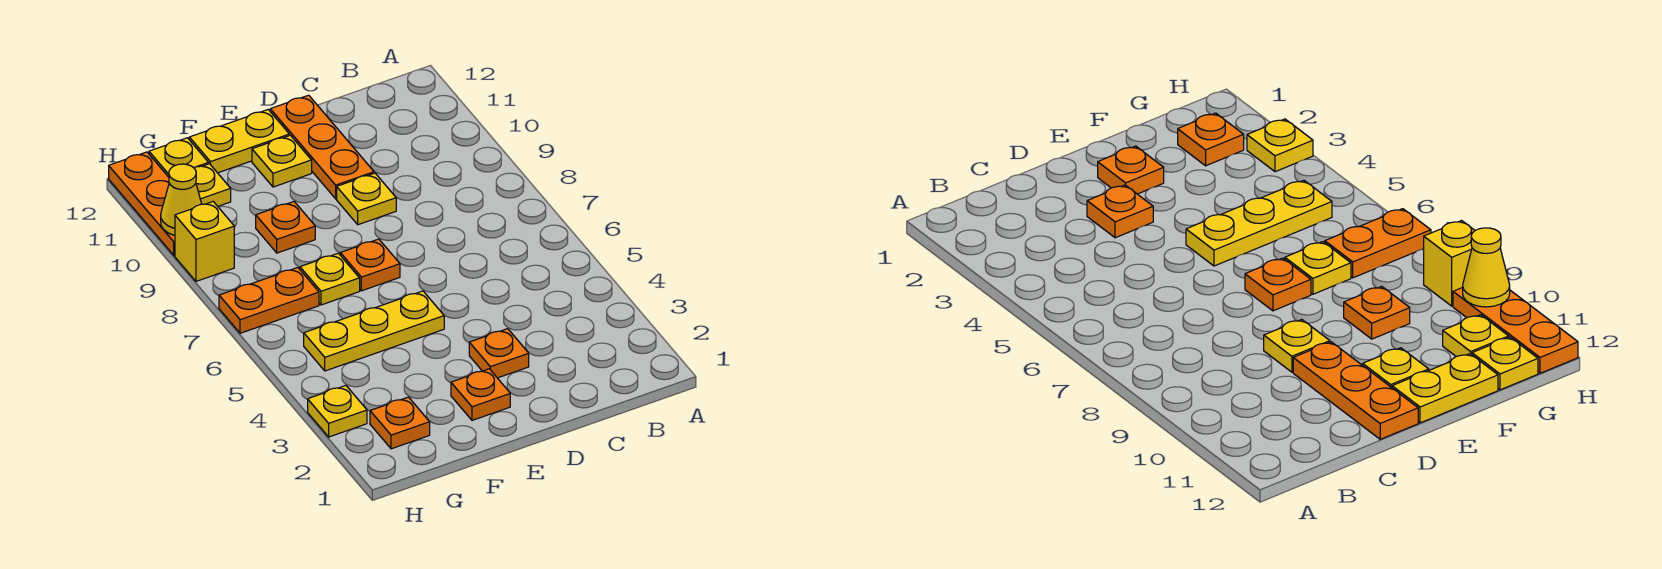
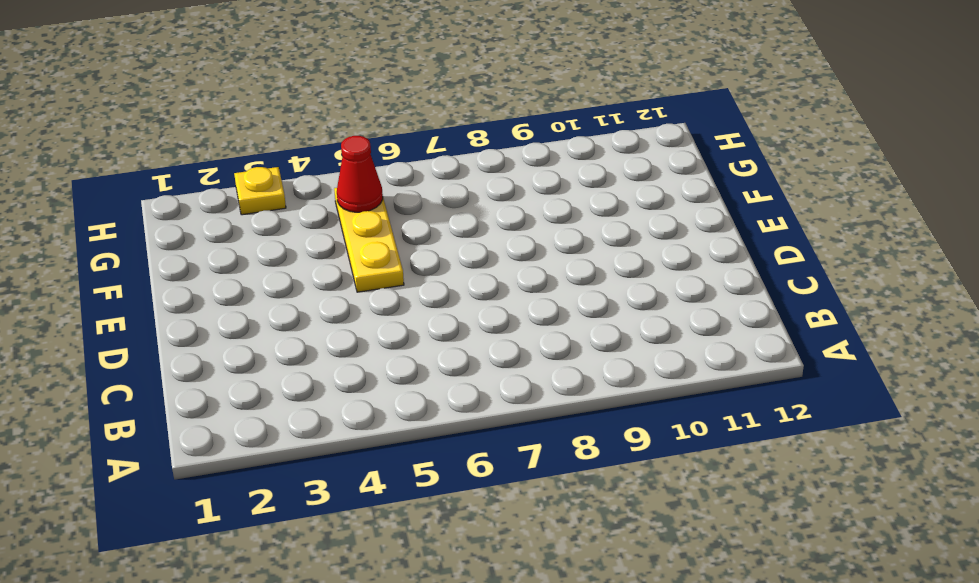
red cone G5 level 2 -> none
none -> orange plate D3 level 1
none -> yellow plate D9 level 1
none -> orange plate D10:D12 level 1

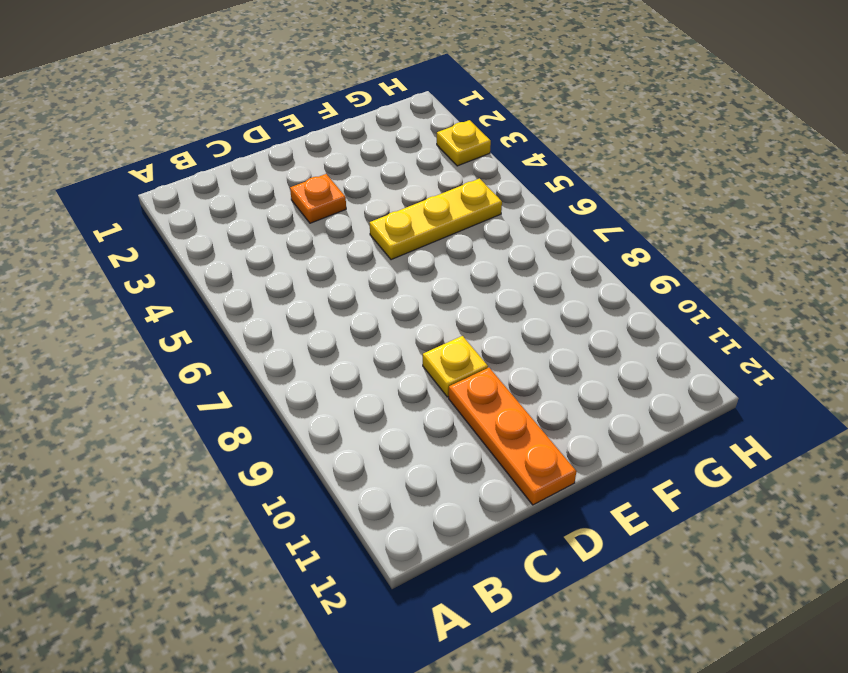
none -> orange plate E2 level 1
none -> orange plate E7 level 1
none -> yellow plate E11 level 1

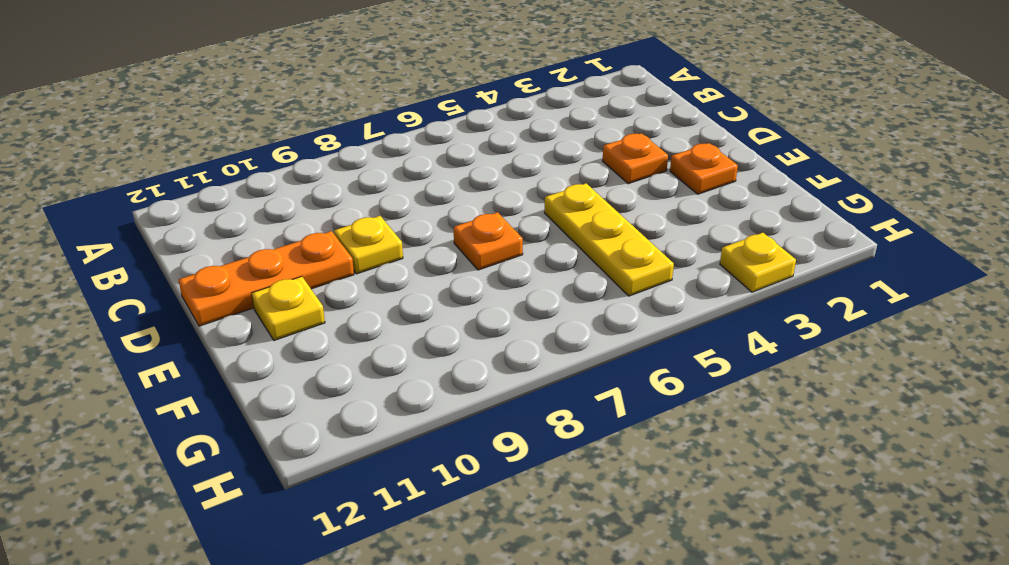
none -> yellow plate E12:F12 level 1
none -> yellow plate F7 level 1
none -> orange plate F9 level 1

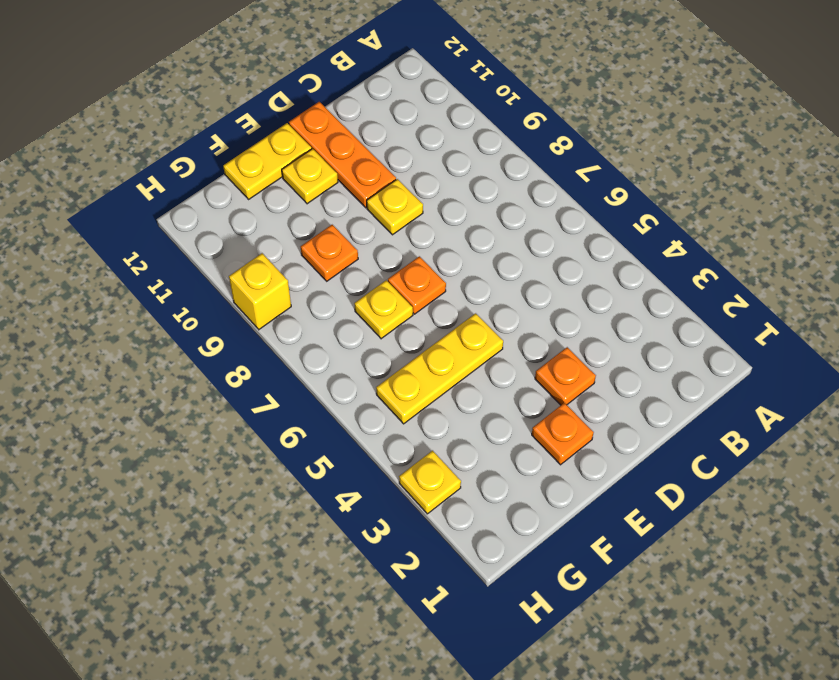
none -> orange plate G2 level 1
none -> orange plate G7:H7 level 1
none -> yellow plate G11 level 1

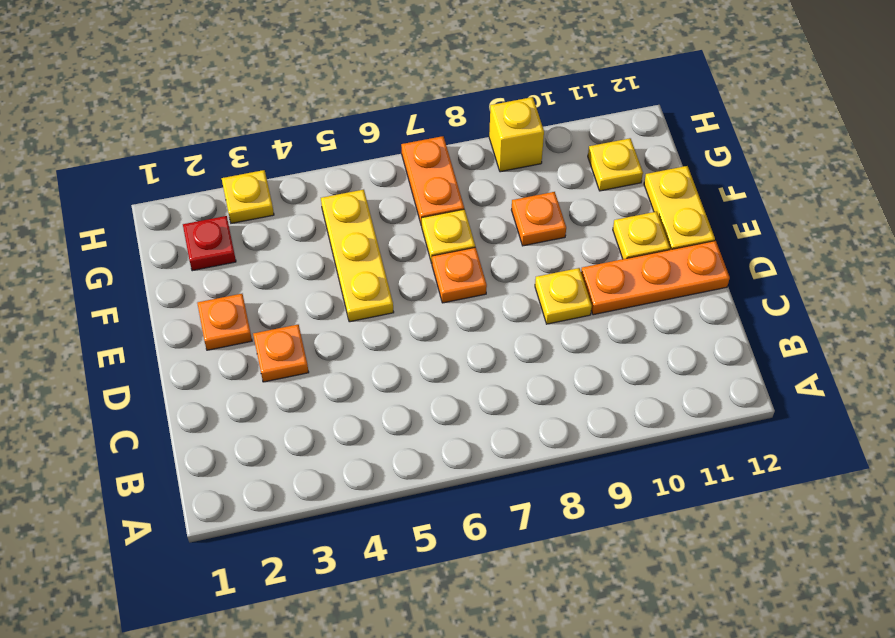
red plate G2 level 1 -> orange plate G2 level 1
none -> yellow plate G12 level 1
none -> orange plate H10:H12 level 1
none -> yellow cone H10 level 2

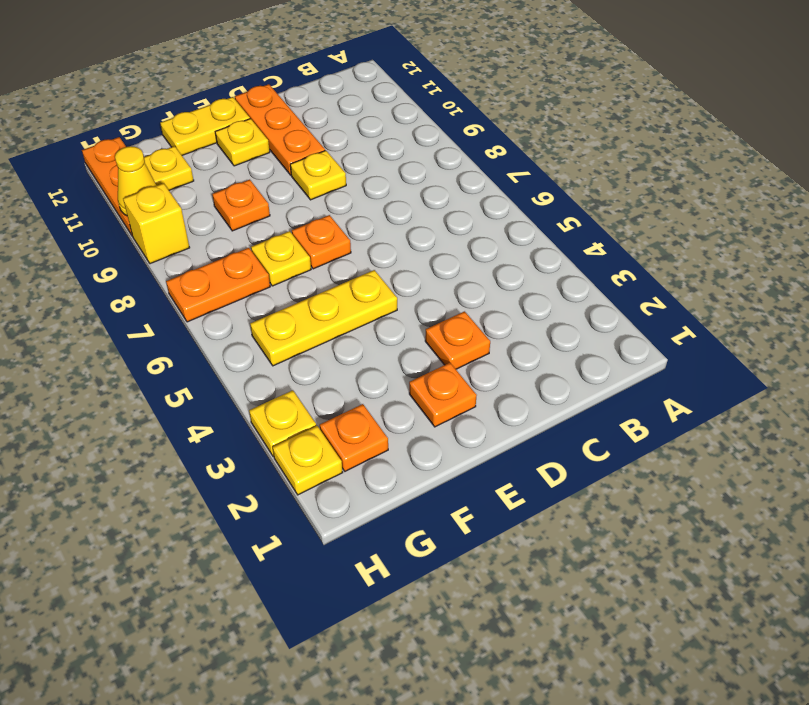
yellow plate H2 level 1 -> yellow plate G12 level 1

